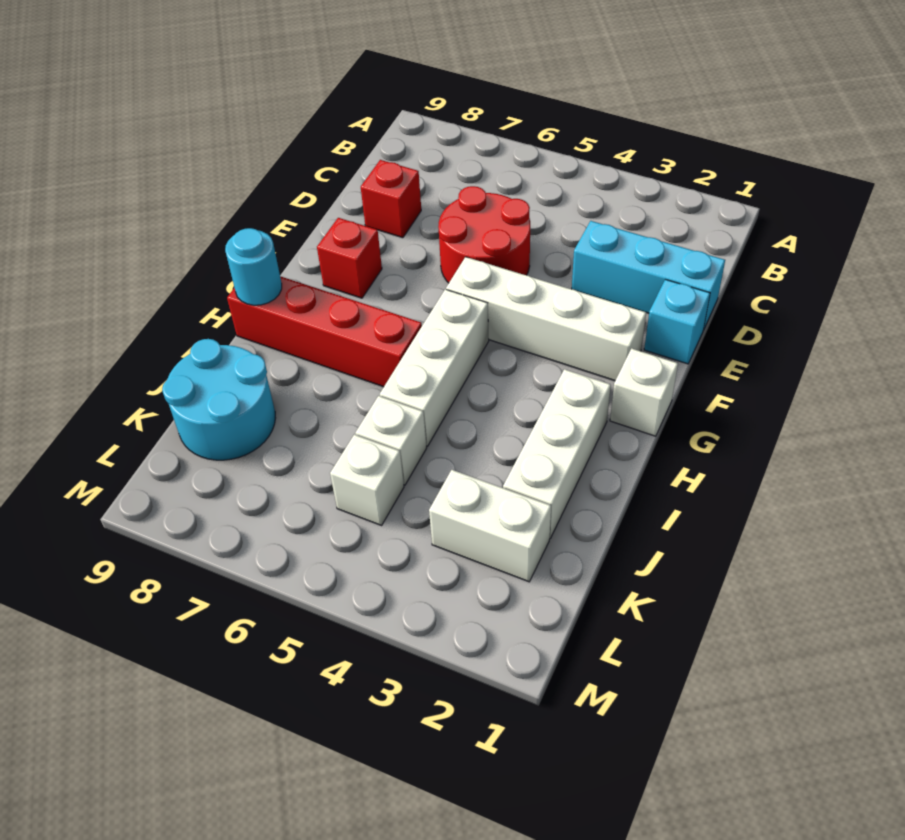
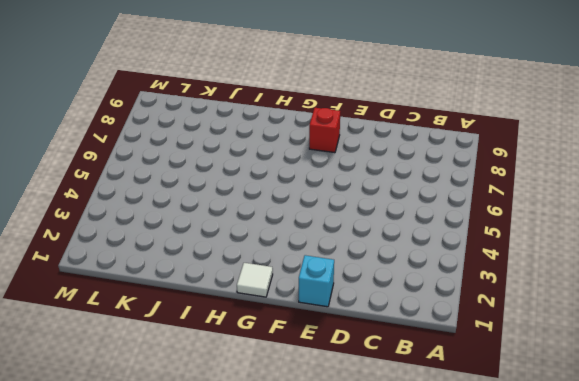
white tile G1 level 1 -> white brick G1 level 1
none -> cyan brick D1:D3 level 1
none -> red round brick D5:E6 level 1
none -> red brick D8 level 1

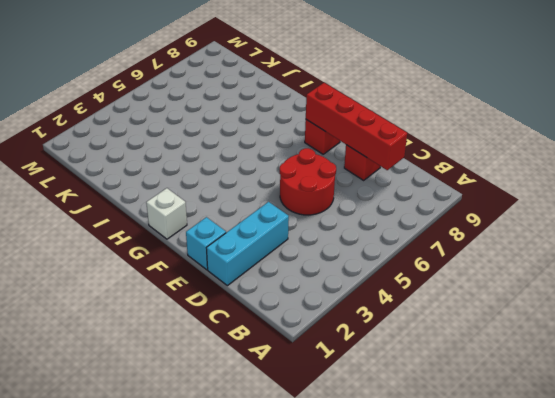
red brick C8:F8 level 2 -> red brick H6:H9 level 1
none -> white brick F2:F5 level 1
none -> white brick G5:I5 level 1
none -> white brick H2:J2 level 1

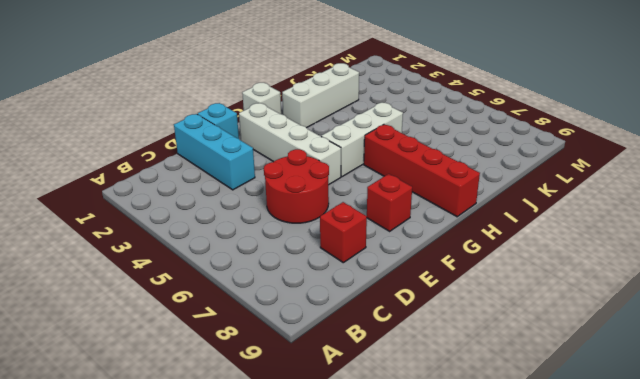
none -> white brick J5 level 1
none -> cyan round brick J8:K9 level 1
none -> white brick K2:K3 level 1

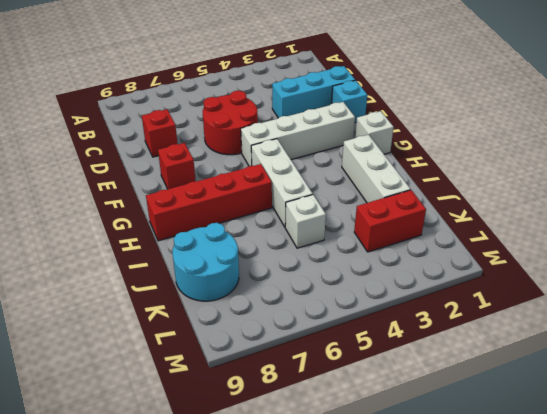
red brick K2:K3 level 1 -> white brick K2:K3 level 1
none -> white brick K5 level 1
none -> cyan round brick H9 level 2

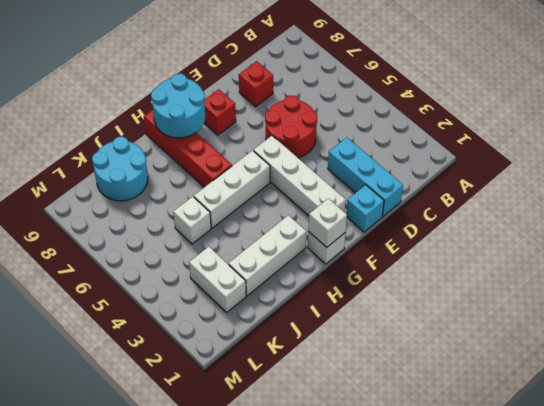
white brick G1 level 2 -> white brick K5 level 1
cyan round brick G8:H9 level 2 -> cyan round brick H9 level 2

